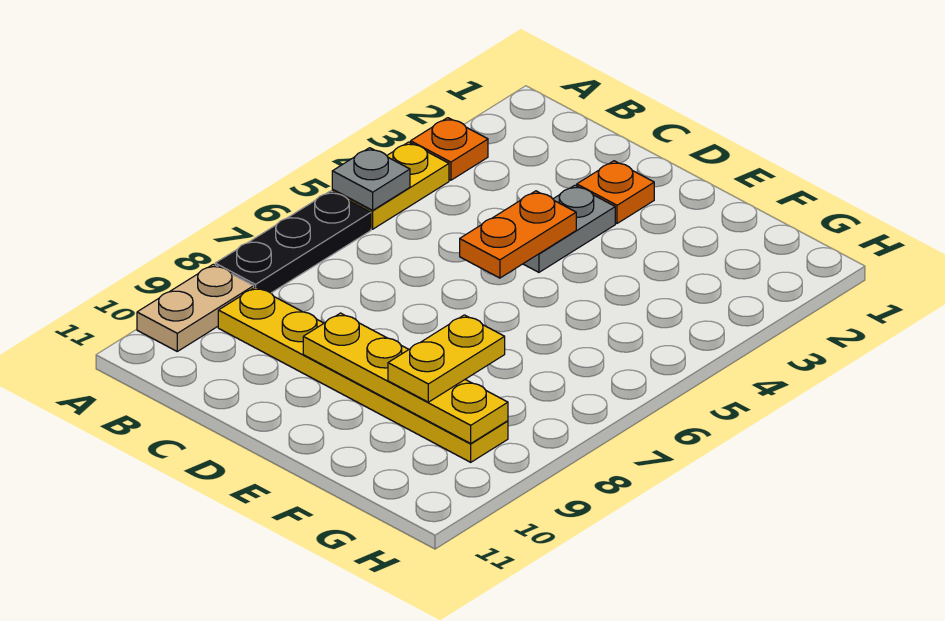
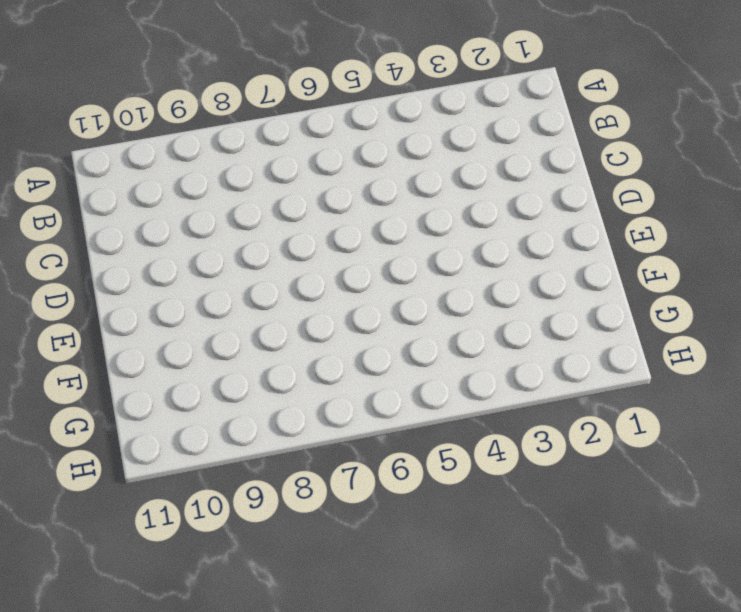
none -> orange plate A3 level 1
none -> yellow plate A4:A5 level 1

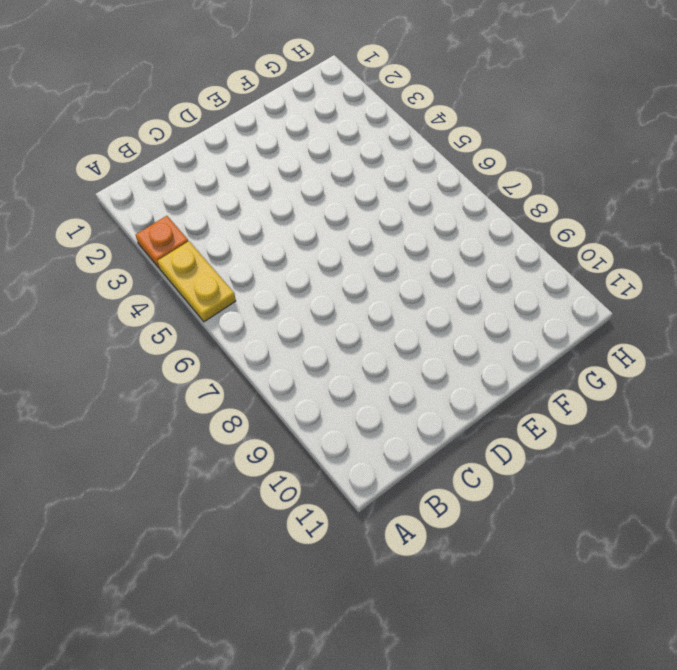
none -> black plate A6:A8 level 1
none -> tan plate A9:A10 level 1

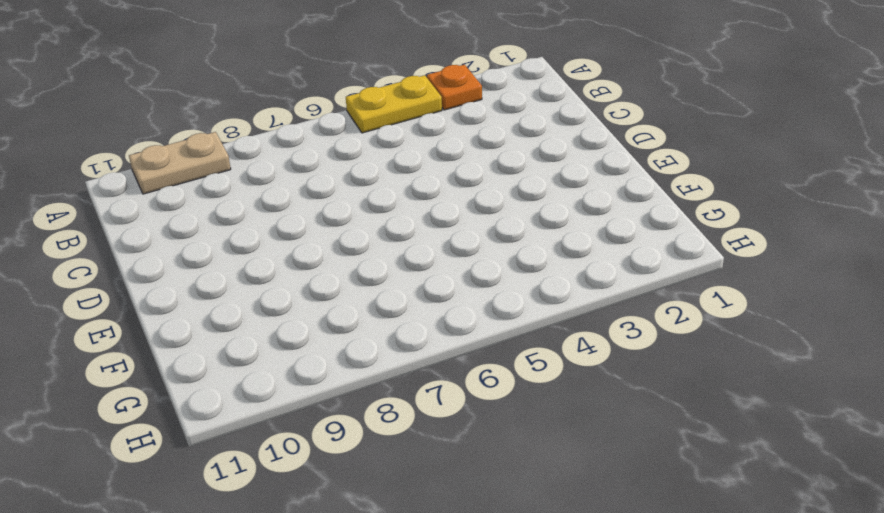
none -> black plate A6:A8 level 1
none -> yellow plate B9:G9 level 1

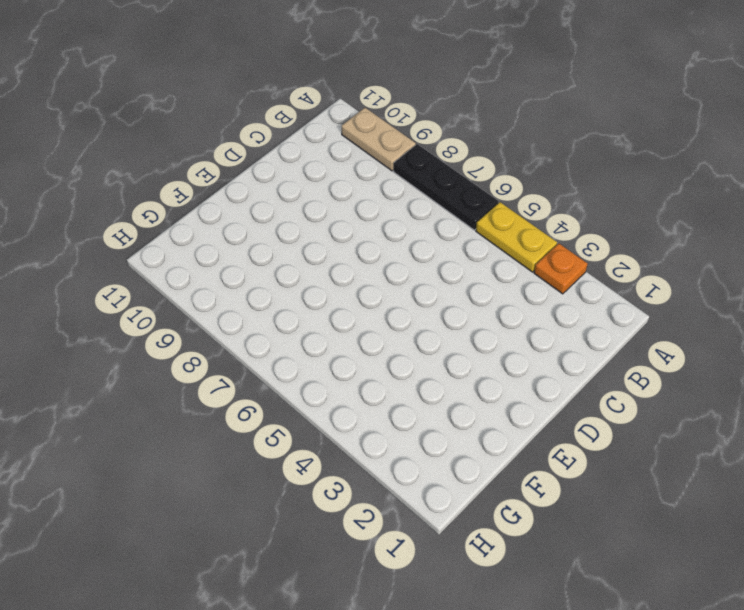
none -> yellow plate B9:G9 level 1
none -> orange plate D2 level 1

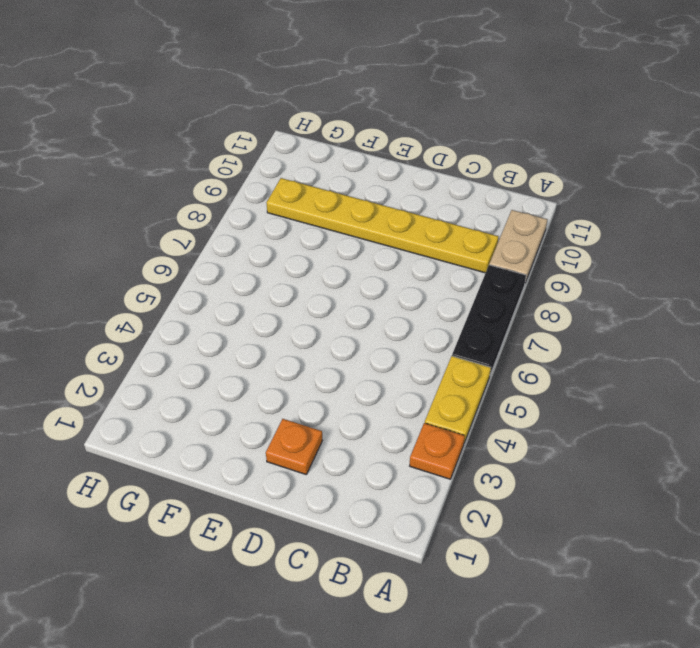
none -> grey plate D3:D4 level 1
none -> grey plate A5 level 2

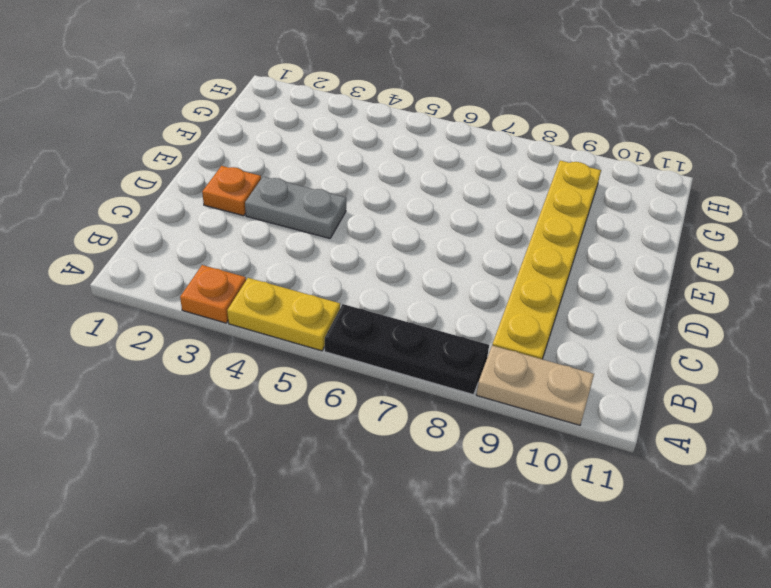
none -> grey plate A5 level 2
none -> orange plate D4:D5 level 2

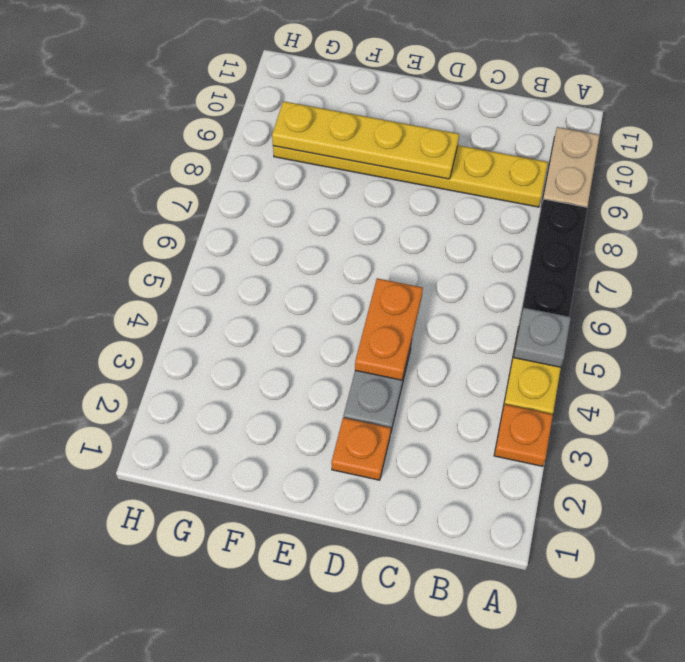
none -> yellow plate F8:F9 level 3

